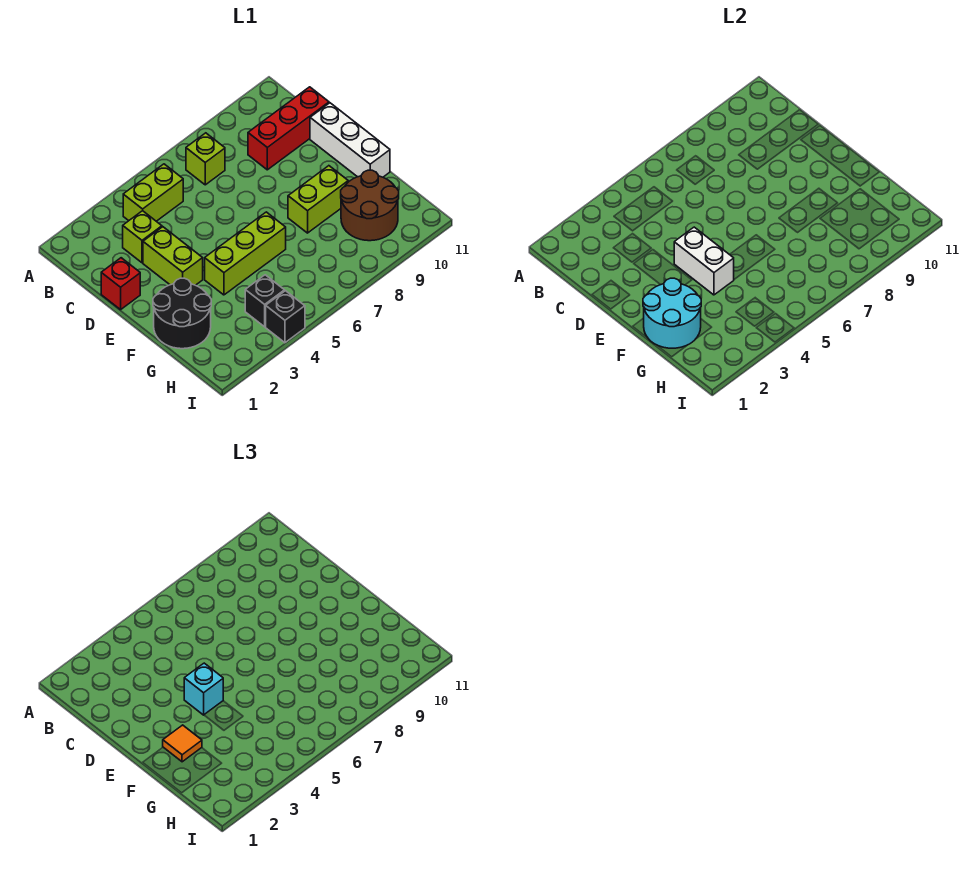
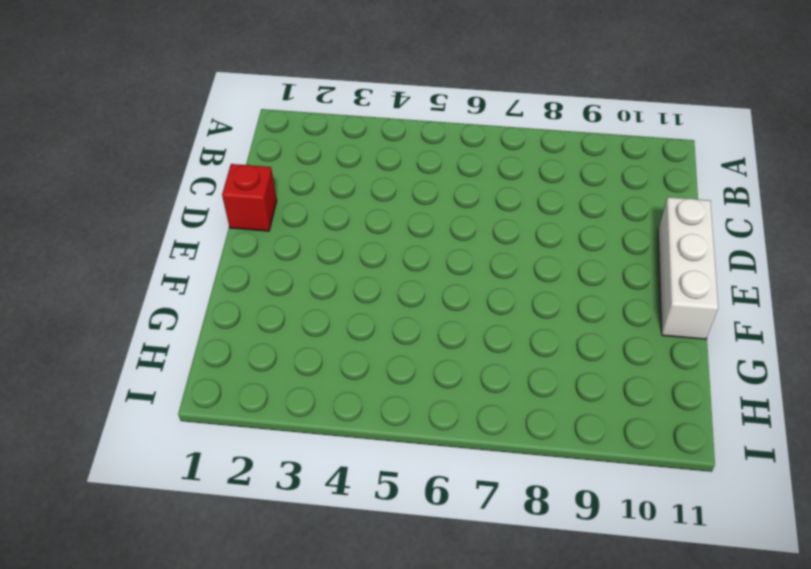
none -> lime brick B4:B5 level 1
none -> lime brick B7 level 1
none -> lime brick C3 level 1

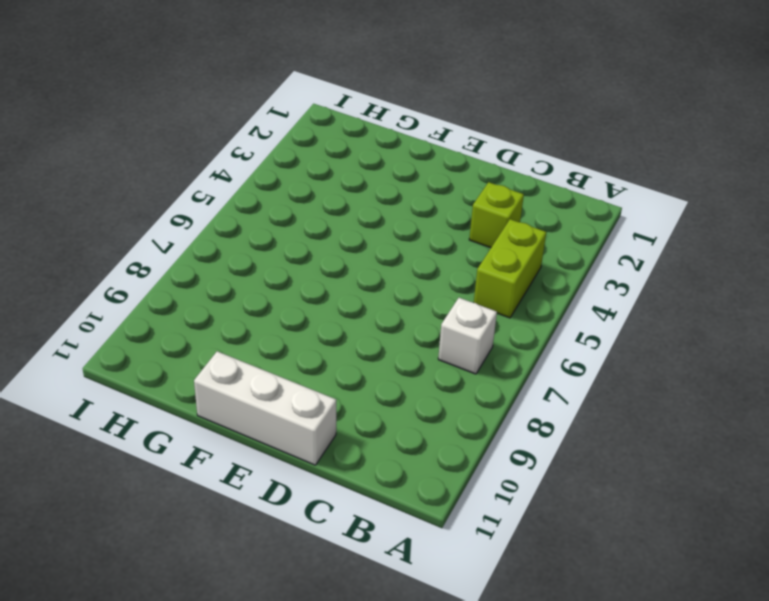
white brick B7 level 1 -> lime brick B7 level 1
none -> red brick C9:C11 level 1
none -> red brick D1 level 1
none -> lime brick D3:E3 level 1

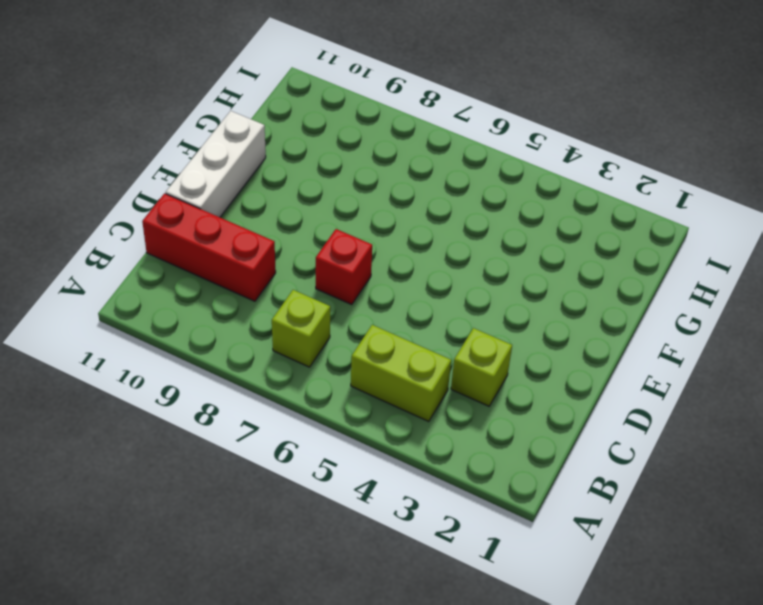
red brick D7 level 1 -> red brick D1 level 1
none -> lime brick D3:E3 level 1
none -> black round brick F1:G2 level 1
none -> lime brick F4:F6 level 1

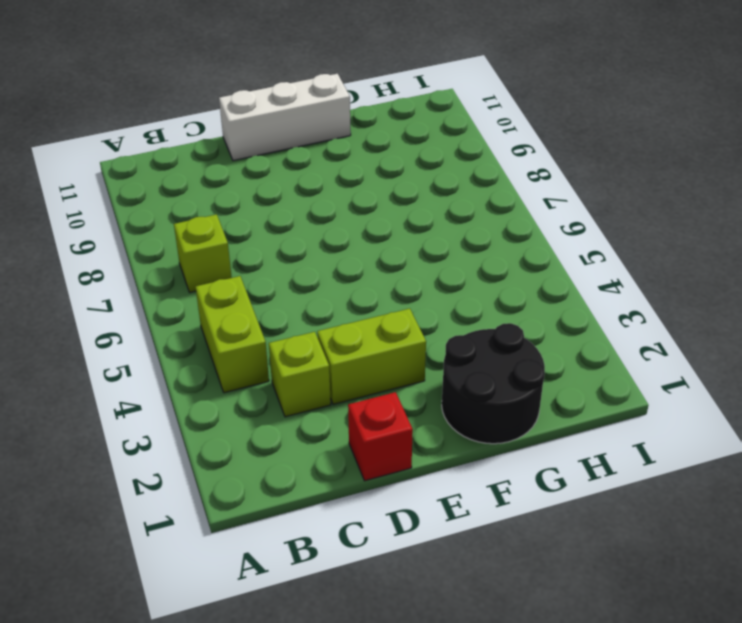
none -> red brick C9:C11 level 1
none -> lime brick F4:F6 level 1
none -> lime brick F8:F9 level 1

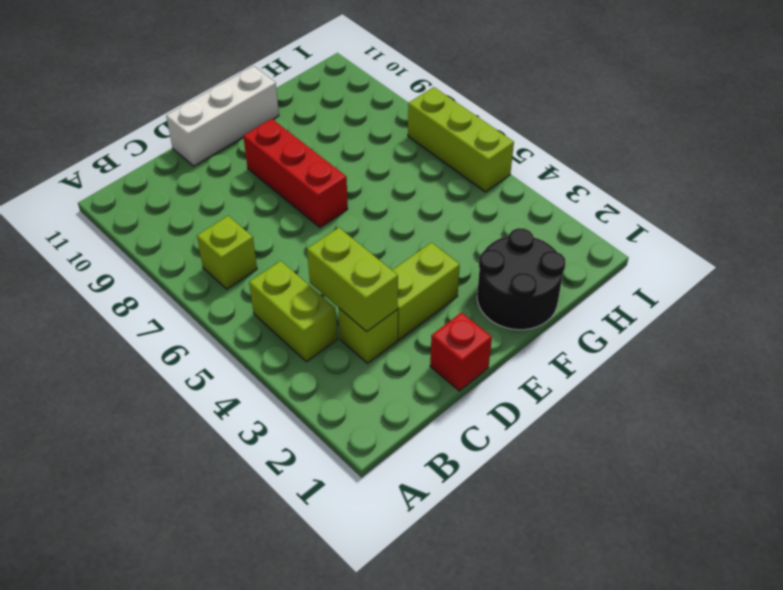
lime brick C3:C4 level 2 -> lime brick F8:F9 level 1
red brick E7:E9 level 1 -> red brick C9:C11 level 1
lime brick I5:I7 level 1 -> lime brick F4:F6 level 1
none -> brown round brick G9:H10 level 1
none -> black brick H4 level 1
none -> black brick I4 level 1

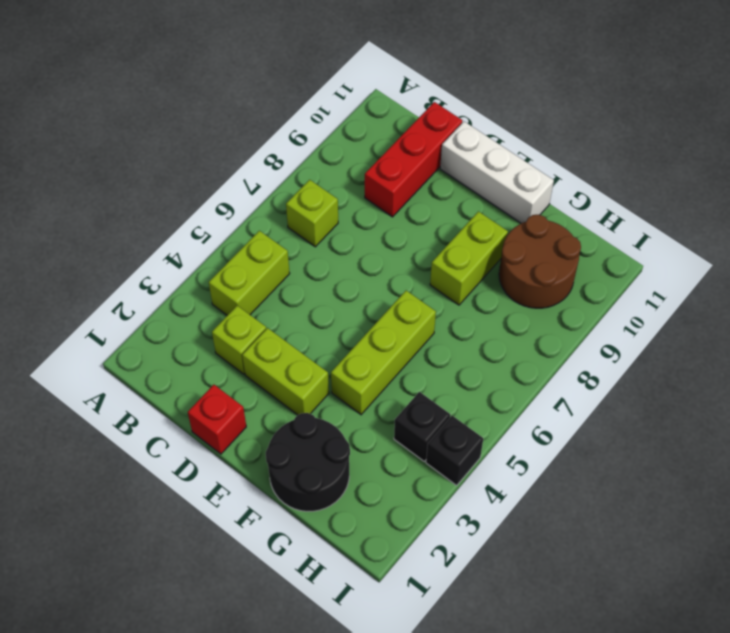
none -> white brick E4:F4 level 2
none -> cyan round brick F1:G2 level 2
none -> cyan brick E4 level 3

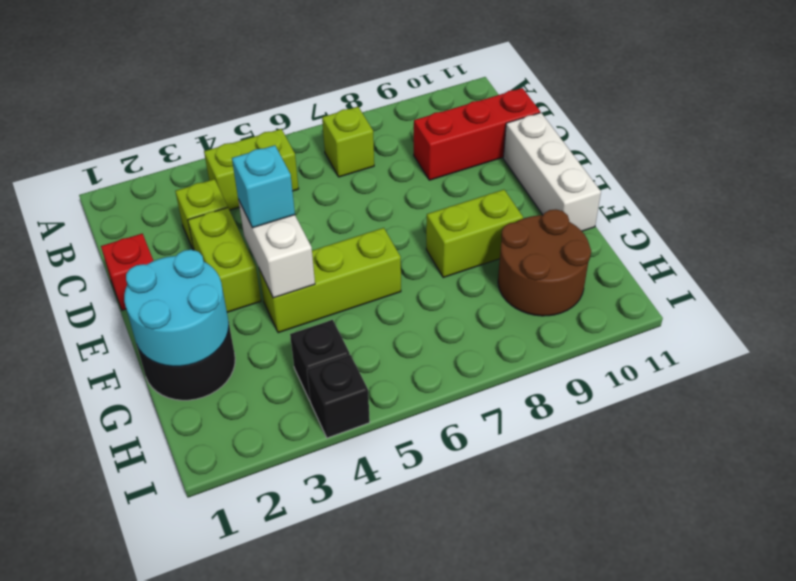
none -> orange tile F2 level 3

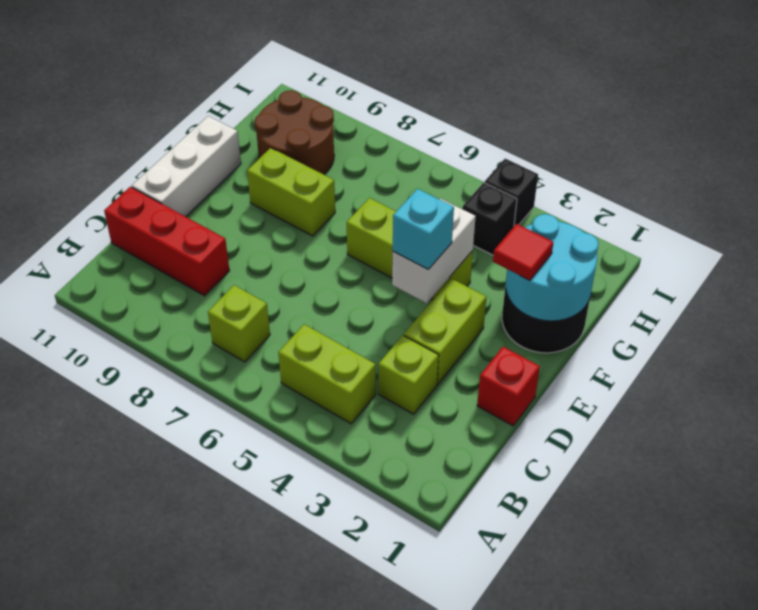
red tile F2 level 3 -> orange tile F2 level 3

